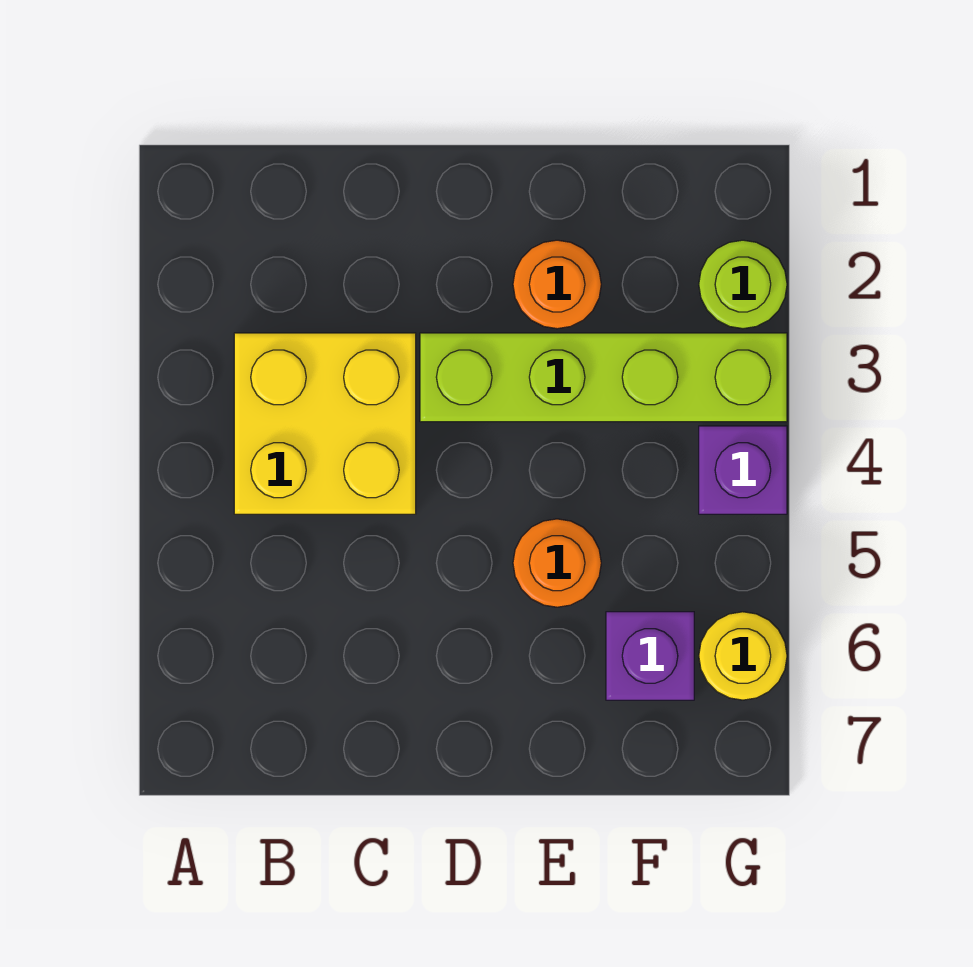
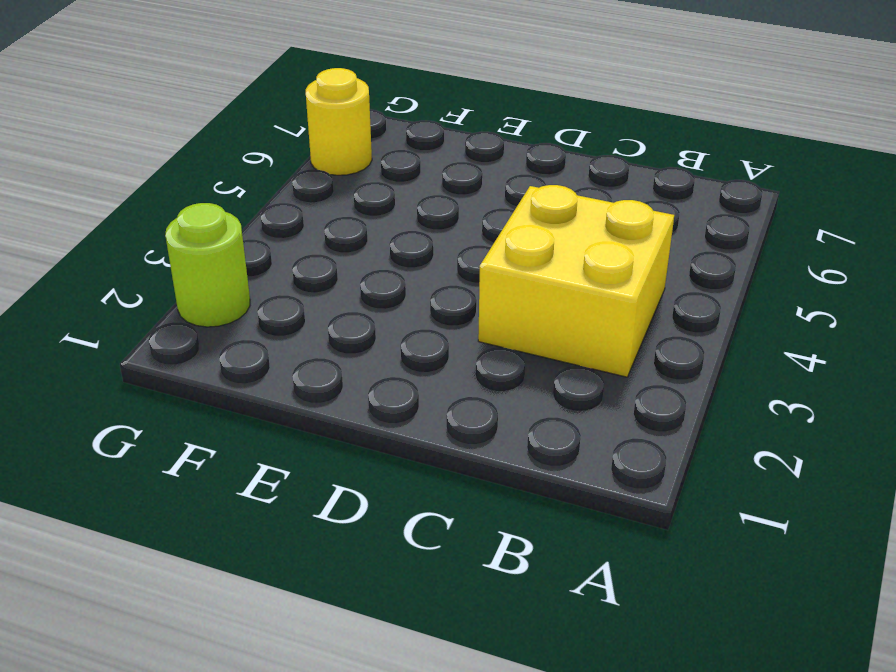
none -> lime brick D3:G3 level 1
none -> orange round brick E2 level 1

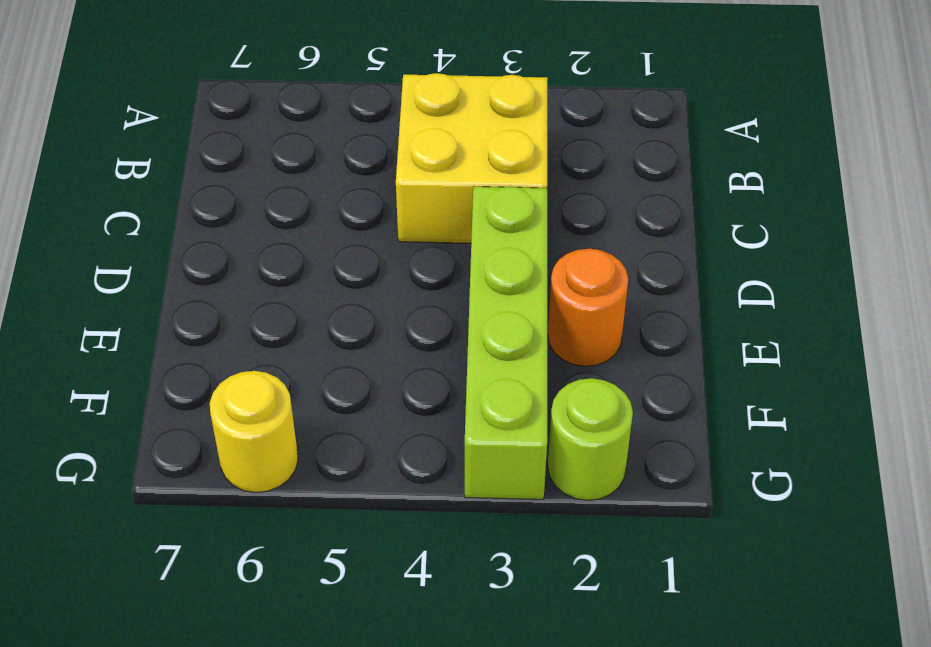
none -> orange round brick E5 level 1
none -> purple brick F6 level 1

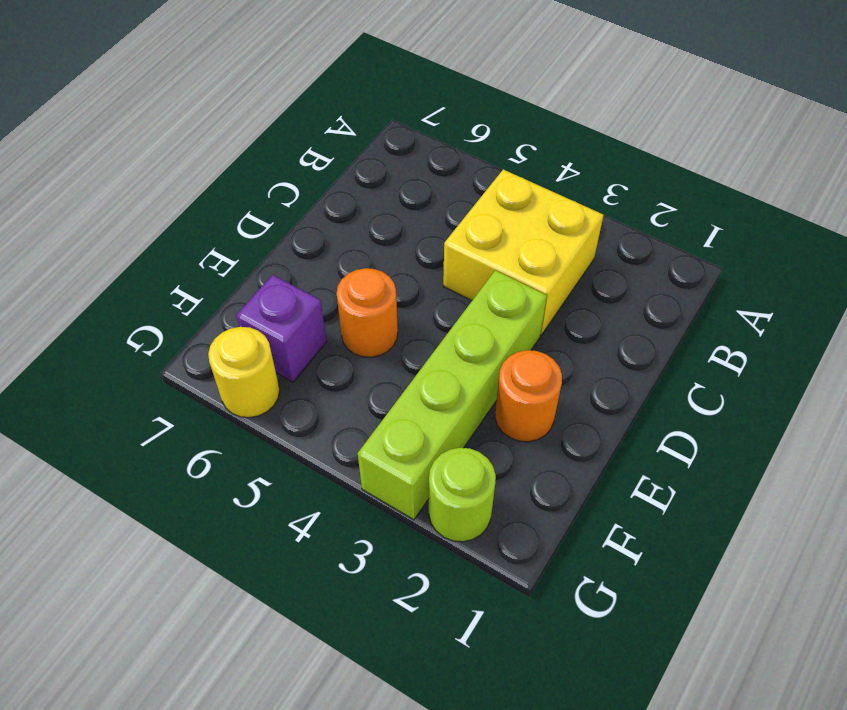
none -> purple brick G4 level 1

